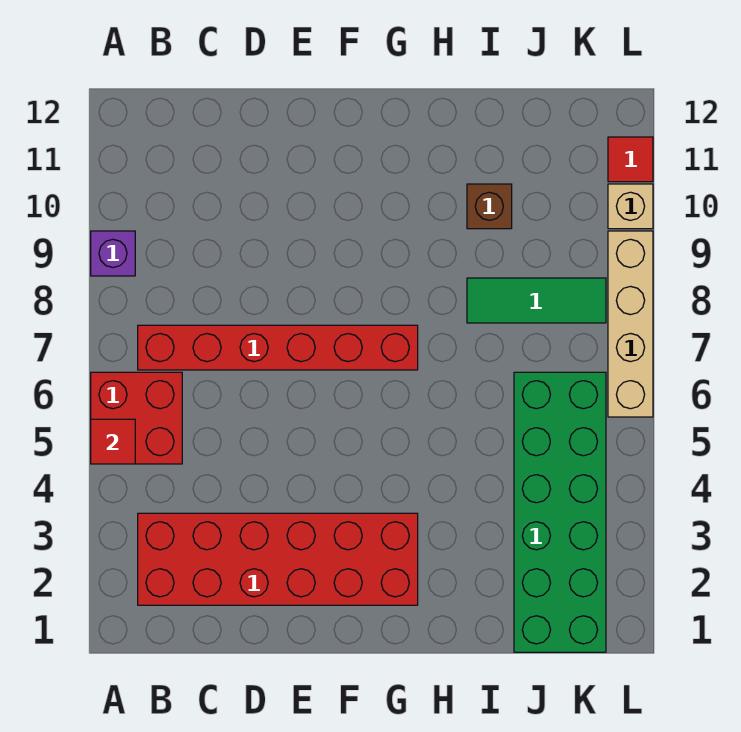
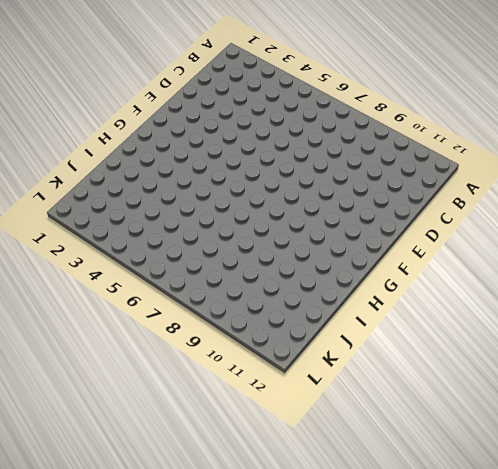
none -> red brick A5:B6 level 1
none -> purple brick A9 level 1

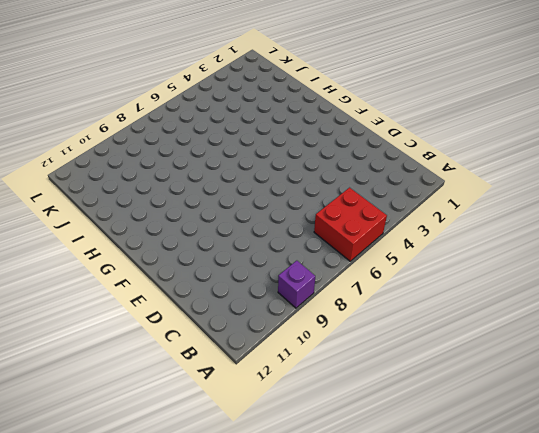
none -> red brick B2:G3 level 1
none -> red brick B7:G7 level 1

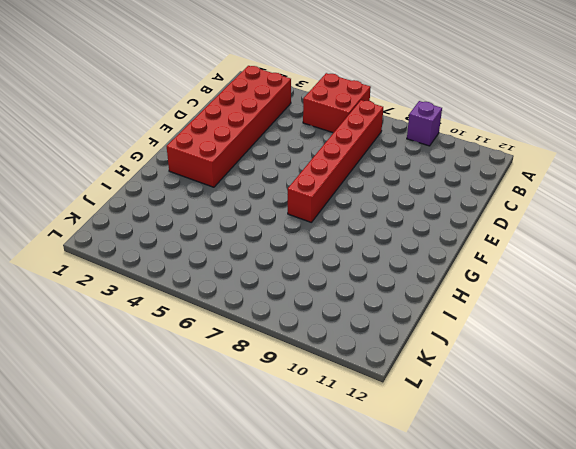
none -> green tile I8:K8 level 1
none -> brown brick I10 level 1

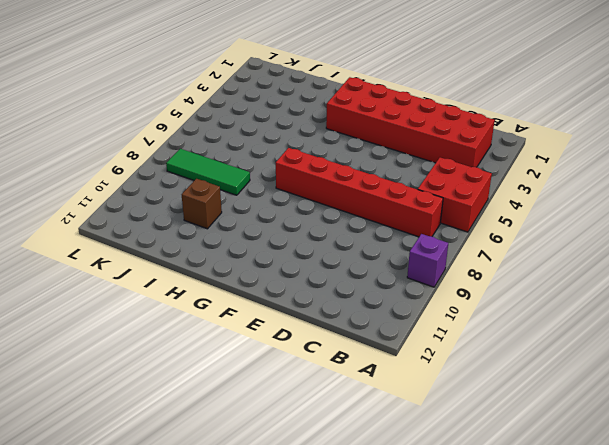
none -> green brick J1:K6 level 1
none -> tan brick L6:L9 level 1

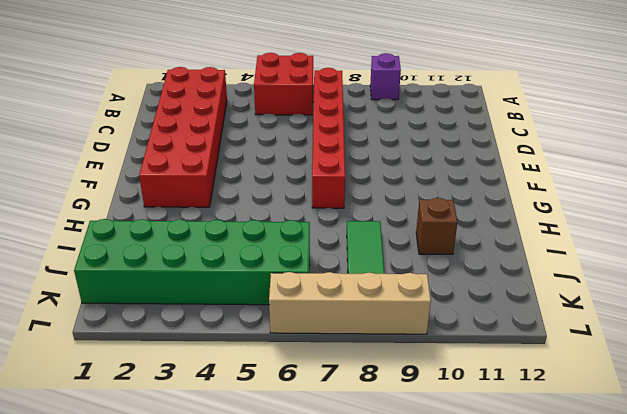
none -> tan brick L10 level 1
none -> red tile L11 level 1

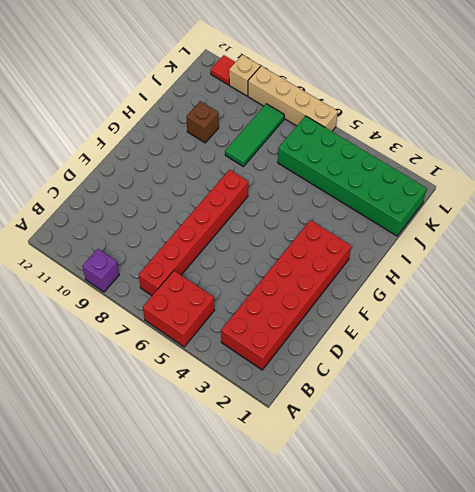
none -> red tile A5 level 2

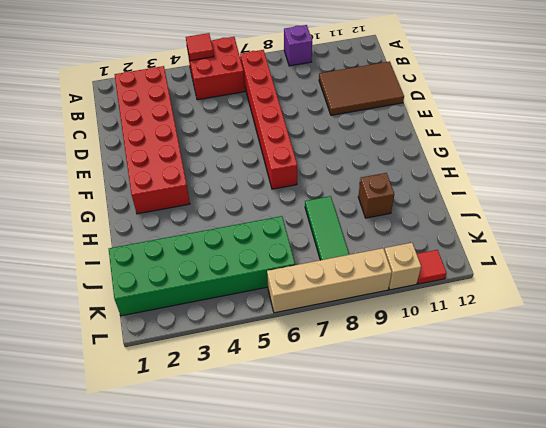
brown tile C10:D12 level 1 -> none

